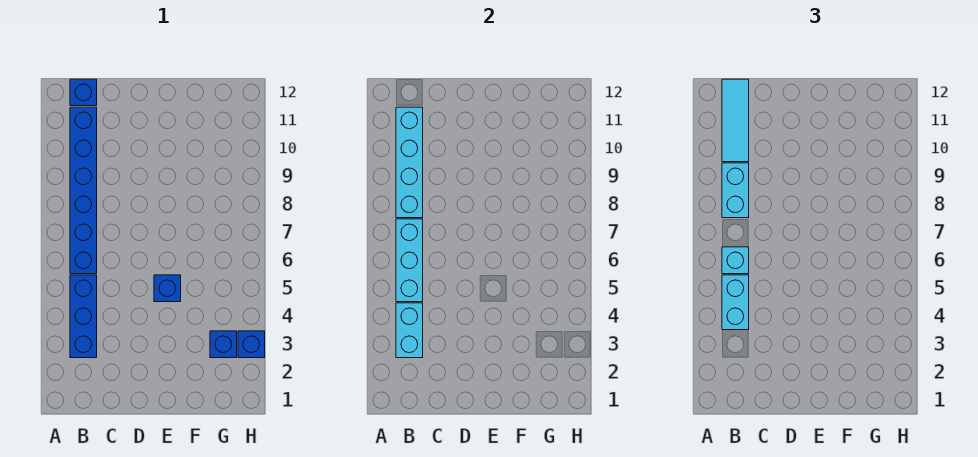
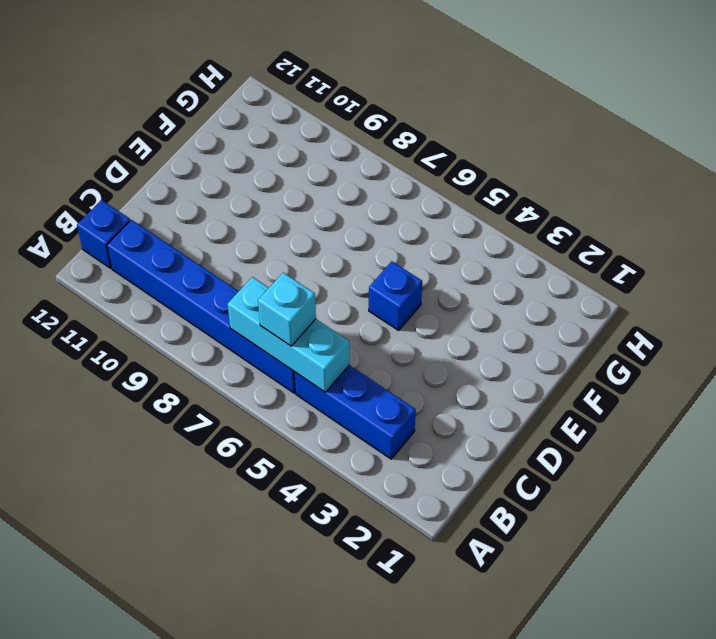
none -> blue brick G3 level 1
none -> blue brick H3 level 1
none -> cyan brick B3:B4 level 2

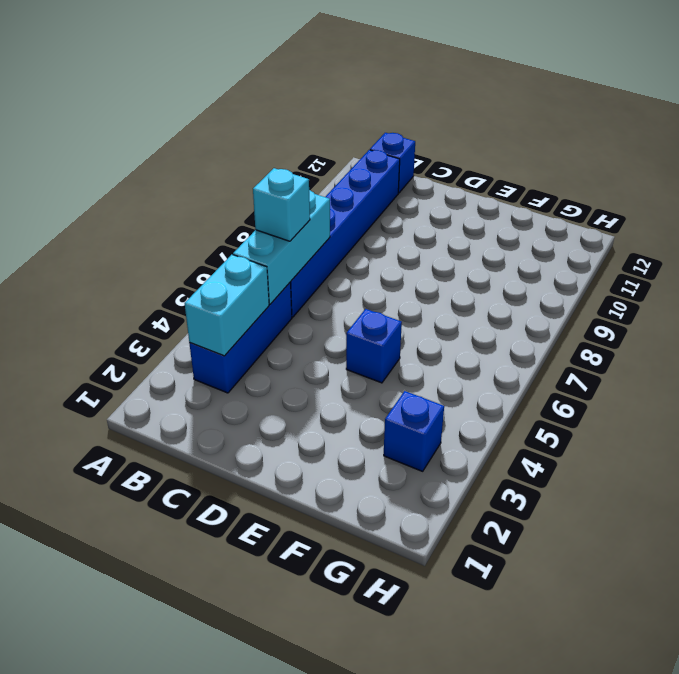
none -> blue brick H3 level 1
none -> cyan brick B8:B11 level 2
none -> cyan brick B4:B5 level 3

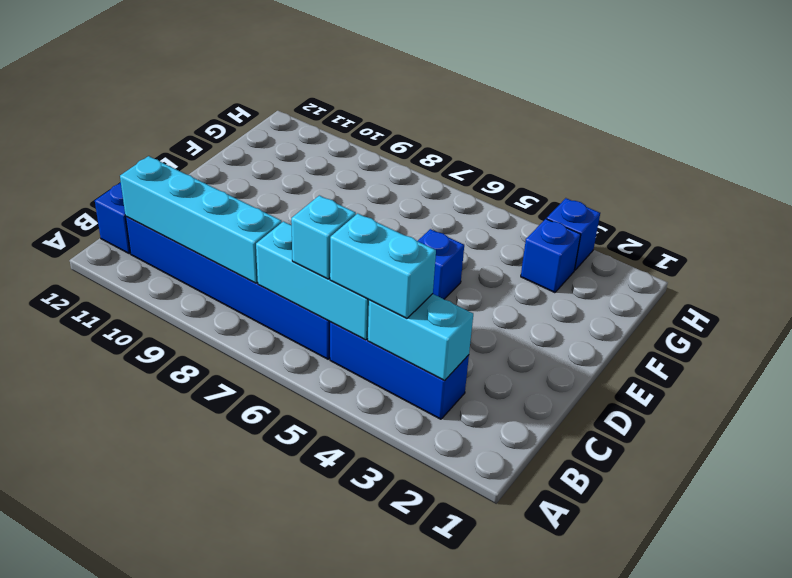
none -> cyan brick B8:B9 level 3
none -> cyan tile B10:B12 level 3

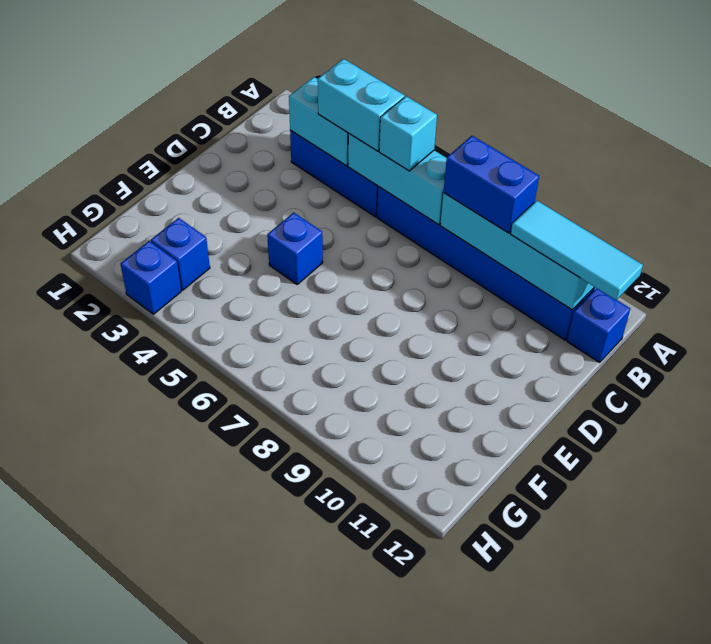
blue brick B8:B9 level 3 -> cyan brick B8:B9 level 3

